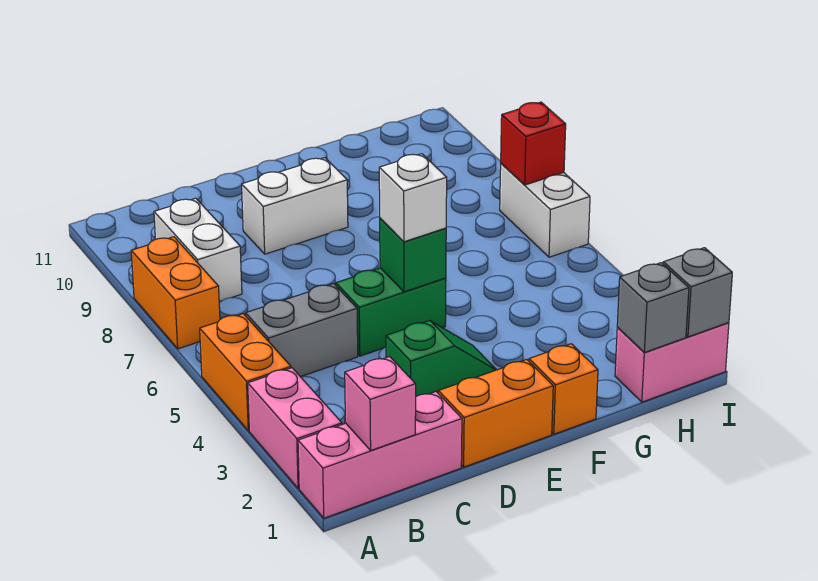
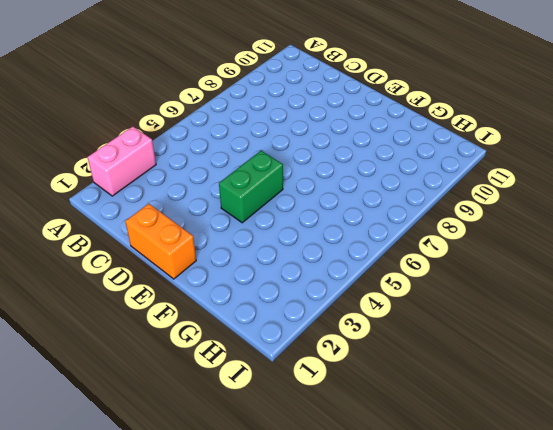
green brick E4:E5 level 1 -> green brick D5:E5 level 1
none -> pink brick A1:C1 level 1
none -> orange brick A4:A5 level 1
none -> orange brick A7:A8 level 1

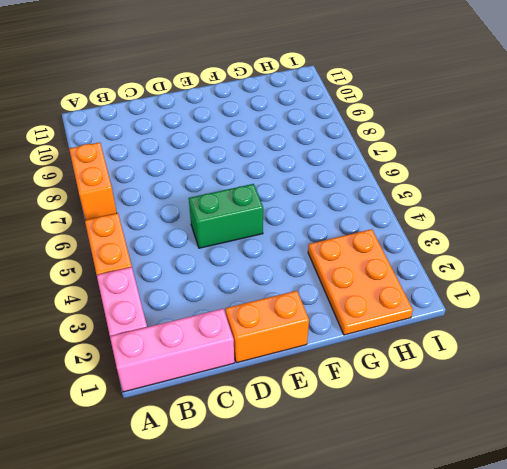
orange plate G1:H3 level 1 -> pink brick H1:I1 level 1
none -> grey brick B5:C5 level 1
none -> white brick B8:B9 level 1
none -> green slope D3:E3 level 1 top D

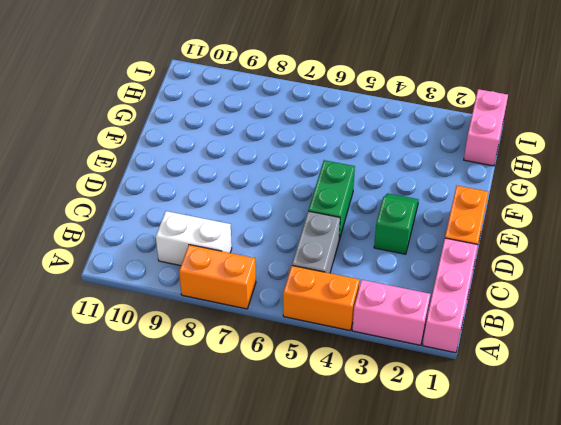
none -> white brick D9:E9 level 1
none -> orange brick F1 level 1
none -> white brick I6:I7 level 1

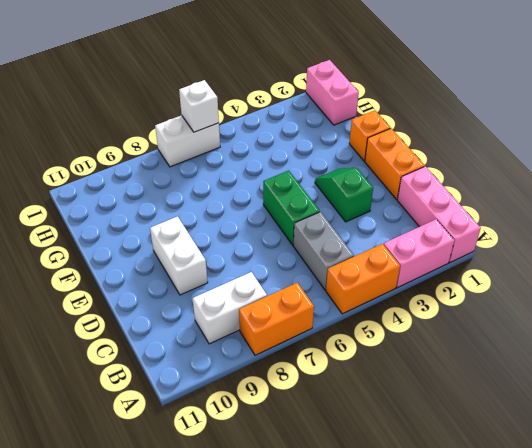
white brick I6 level 2 -> white brick E5 level 3
none -> pink brick B1 level 2
none -> green brick E5 level 2
none -> grey brick H1 level 2

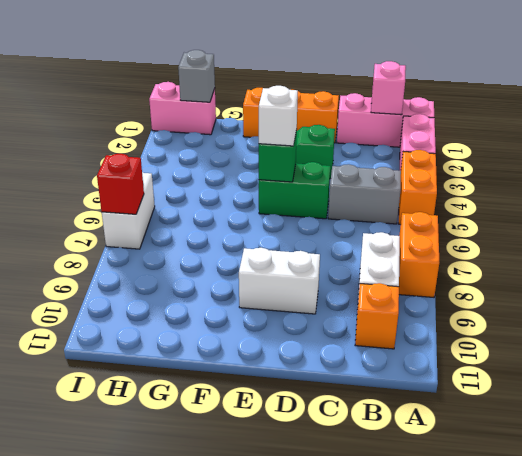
orange brick B10 level 1 -> none
none -> grey brick I1 level 2

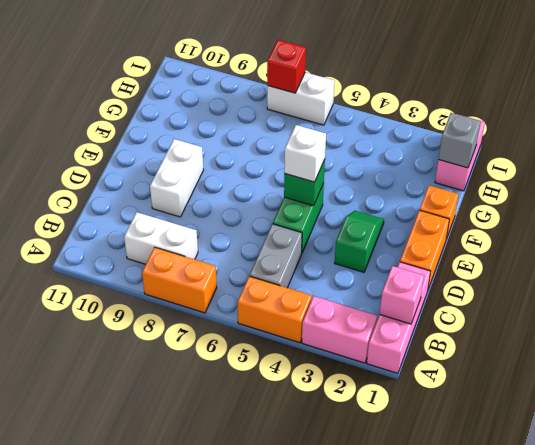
none -> grey brick I1 level 2

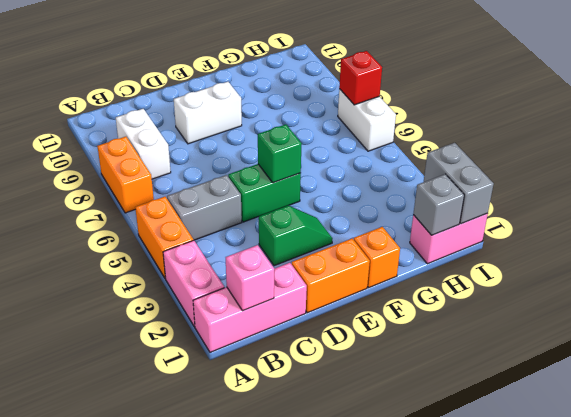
grey brick I1:I2 level 2 -> grey brick I1 level 2
none -> white brick E5 level 3

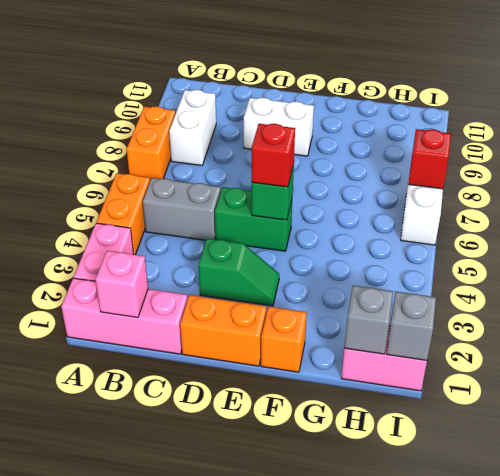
red brick E5 level 3 -> white brick E5 level 3

